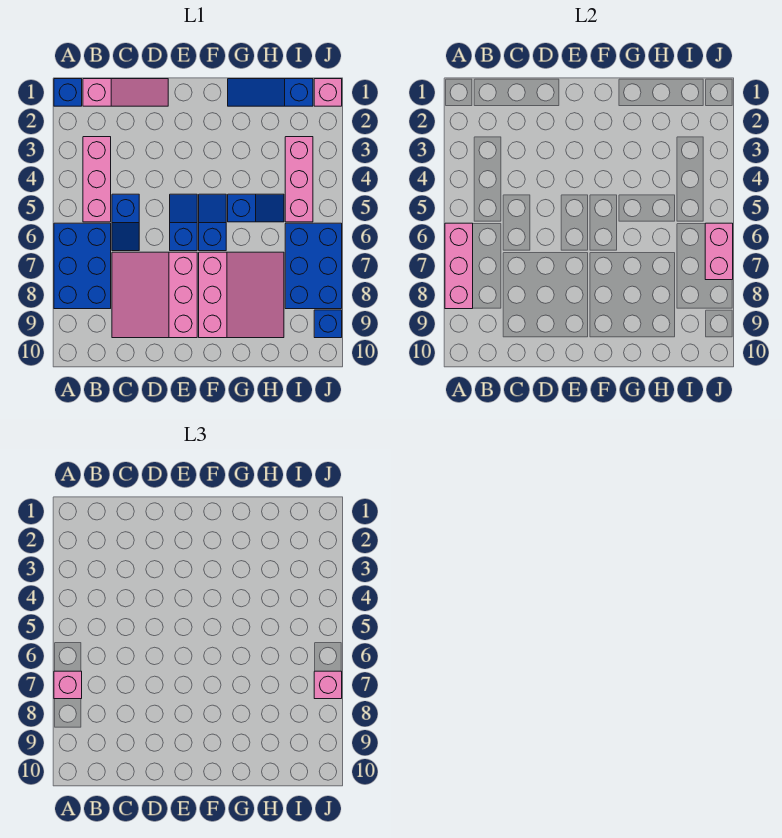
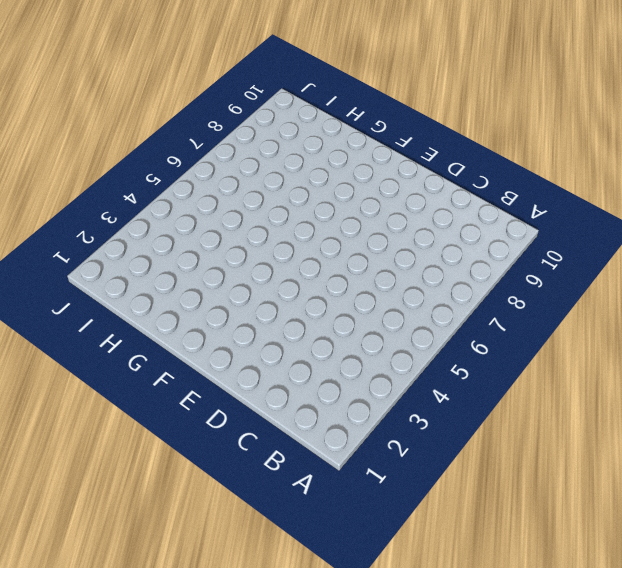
none -> blue brick A1 level 1
none -> blue brick A6:B8 level 1
none -> pink slope B1:D1 level 1 top B

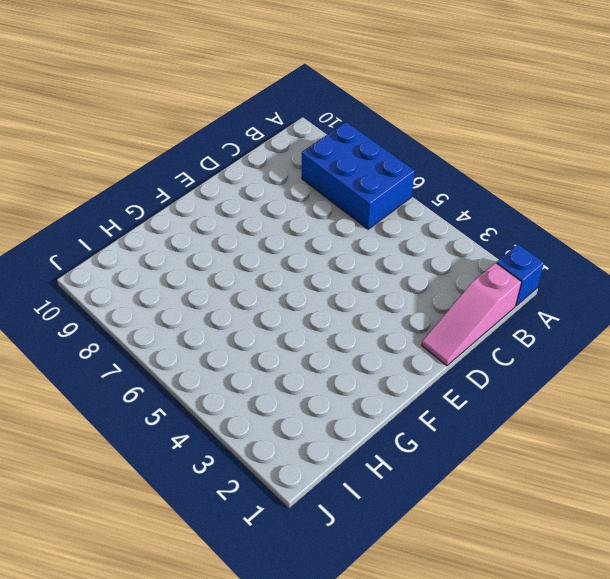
none -> pink brick B3:B5 level 1
none -> blue slope C5:C6 level 1 top 5
none -> pink slope C7:E9 level 1 top E

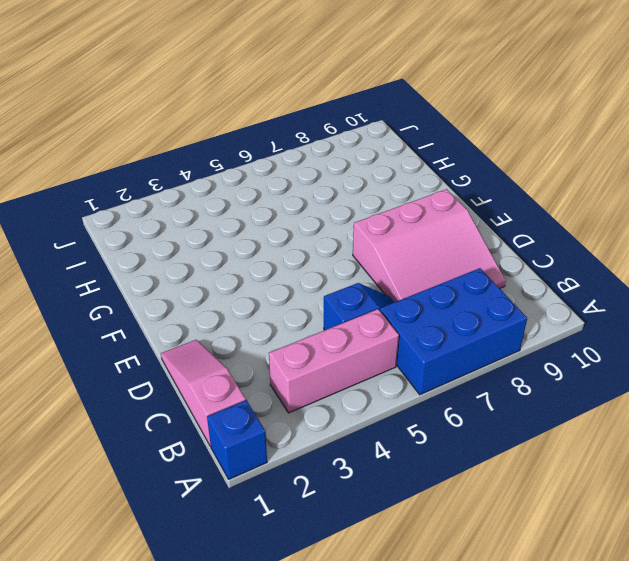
none -> blue slope E5:E6 level 1 top 6
none -> blue slope F5:F6 level 1 top 6
none -> pink slope F7:H9 level 1 top F

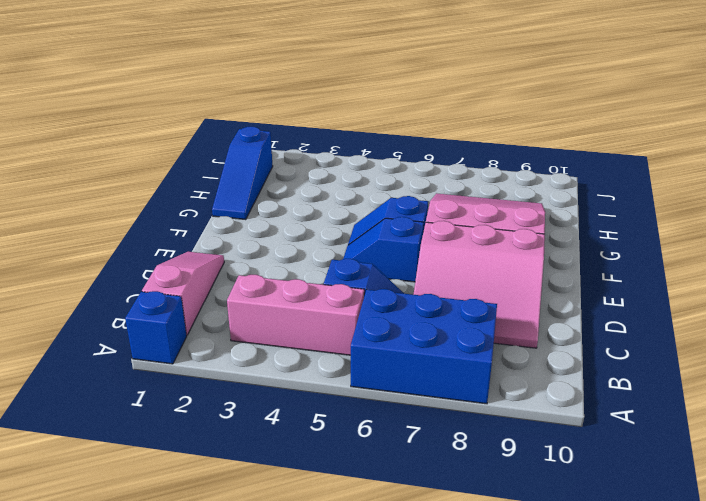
none -> blue slope G5:H5 level 1 top G
none -> pink brick I3:I5 level 1
none -> blue brick I6:J8 level 1

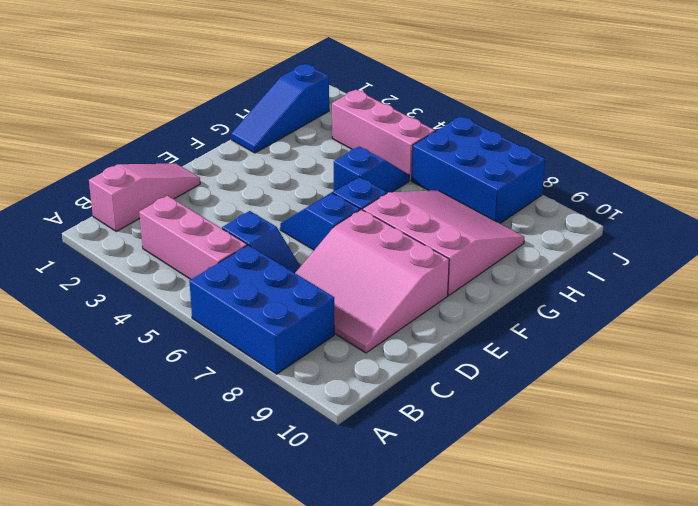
none -> blue brick A1 level 1
none -> pink brick J1 level 1
none -> blue brick J9 level 1

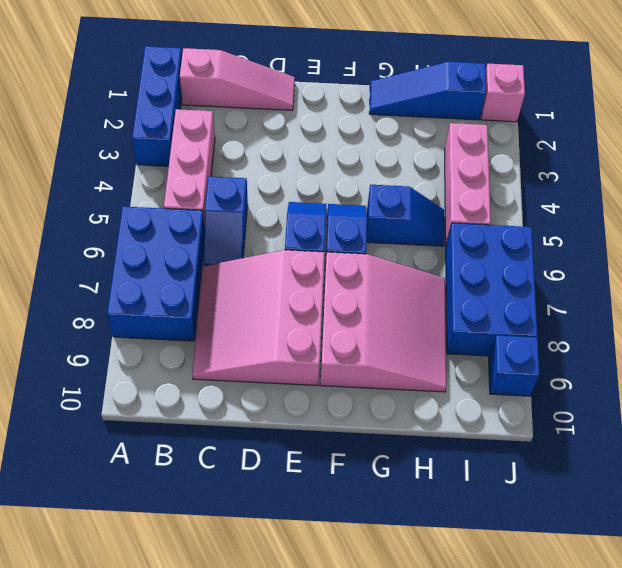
blue brick A1:A3 level 1 -> blue brick A1 level 1
none -> pink brick A6:A8 level 2
none -> pink brick J6:J7 level 2
none -> pink brick A7 level 3

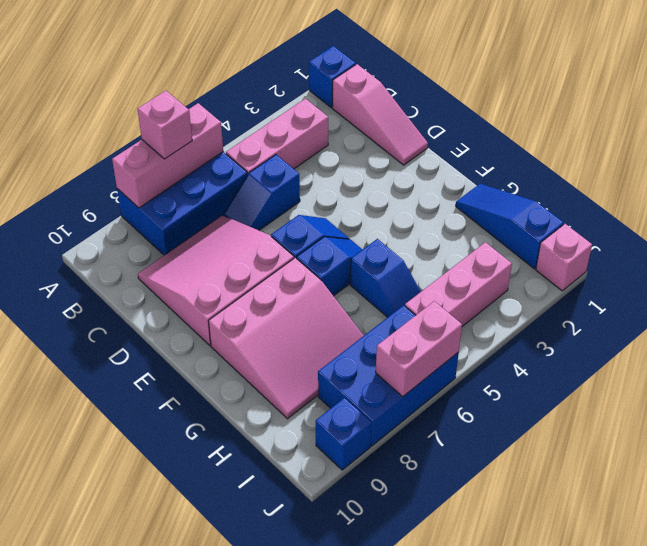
none -> pink brick J7 level 3

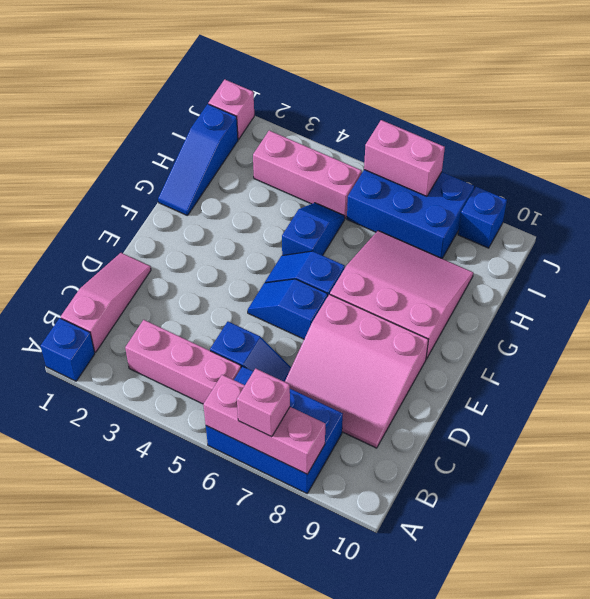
none -> pink brick J7 level 3

